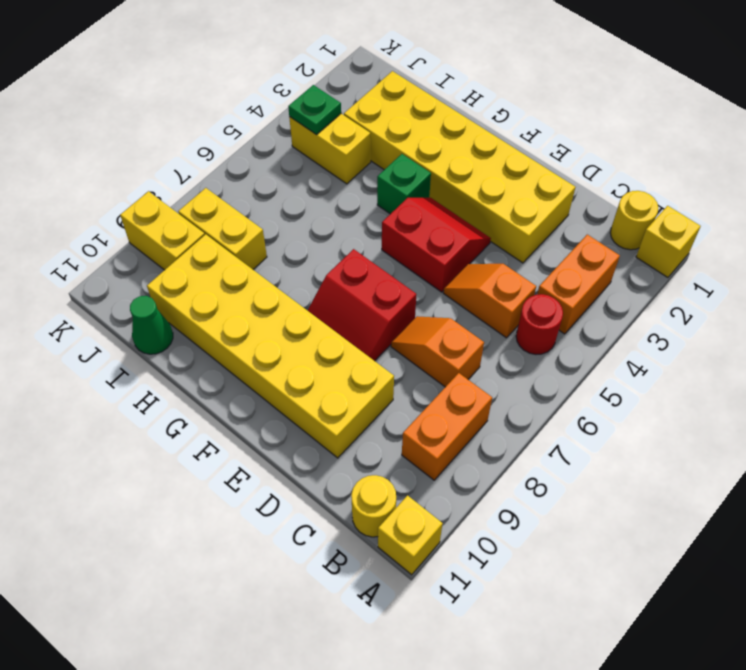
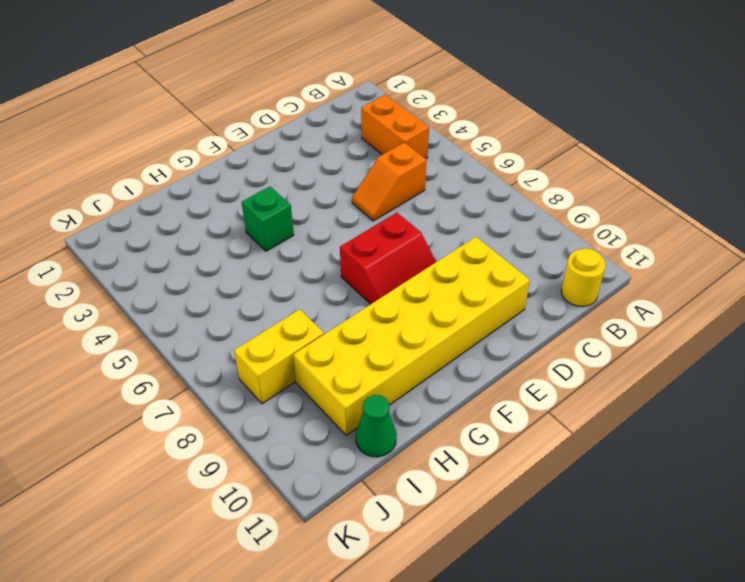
none -> yellow brick A1 level 1
none -> yellow brick A11 level 1
none -> yellow round brick B1 level 1

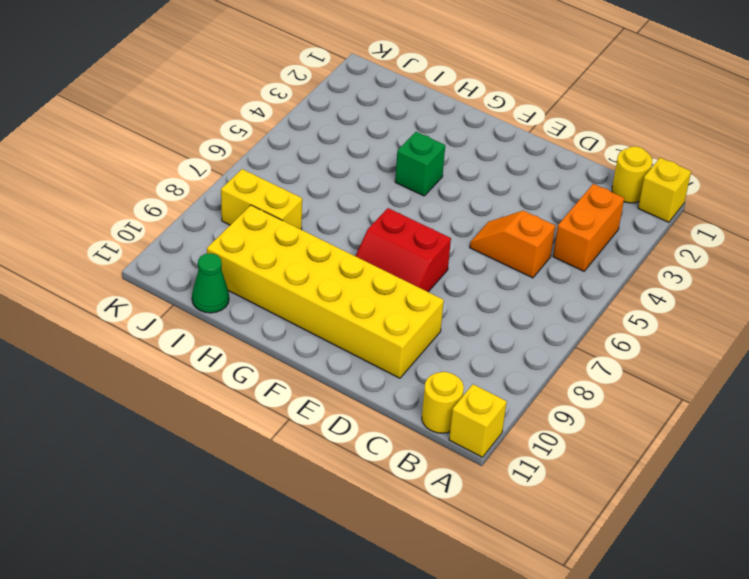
none -> red round brick B5 level 1
none -> orange brick B8:B9 level 1
none -> orange slope C7:D7 level 1 top C

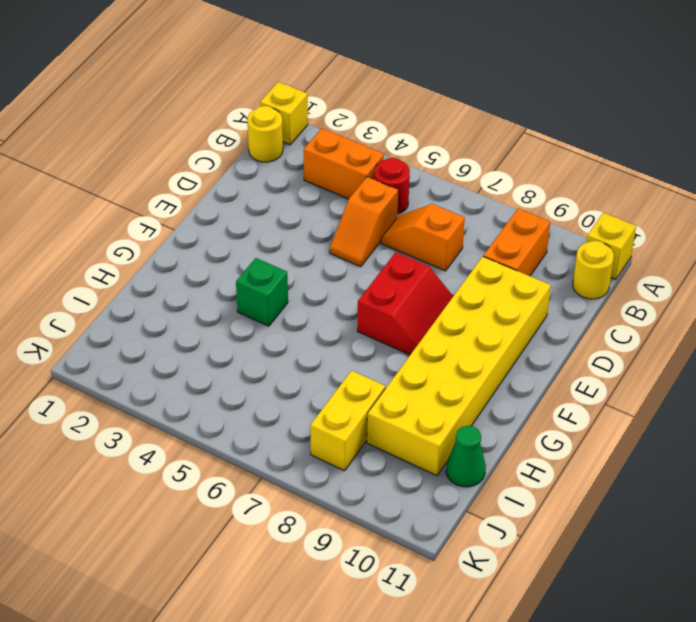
orange brick B9:C9 level 1 -> orange brick B8:B9 level 1
orange slope C6:C7 level 1 top 7 -> orange slope C7:D7 level 1 top C
none -> yellow brick D2:I3 level 1
none -> red slope E4:F5 level 1 top 5
none -> yellow brick I4:J4 level 1

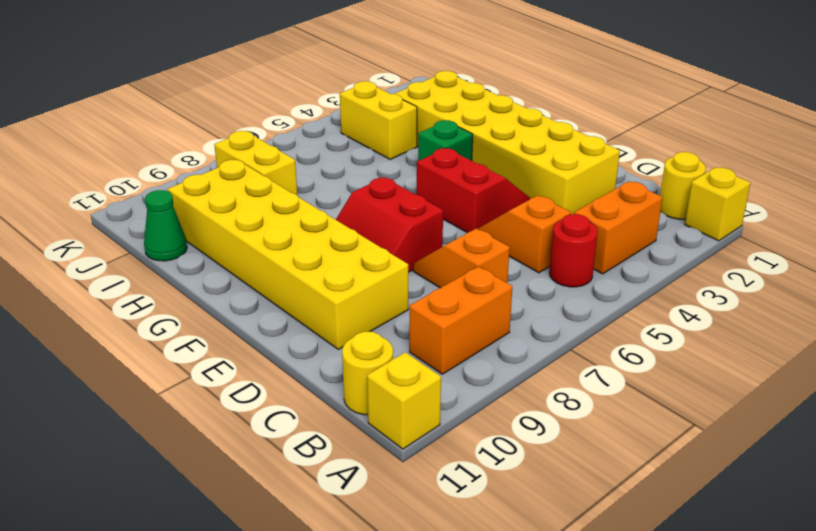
none -> yellow brick J9:K9 level 1
none -> green plate J4 level 2

